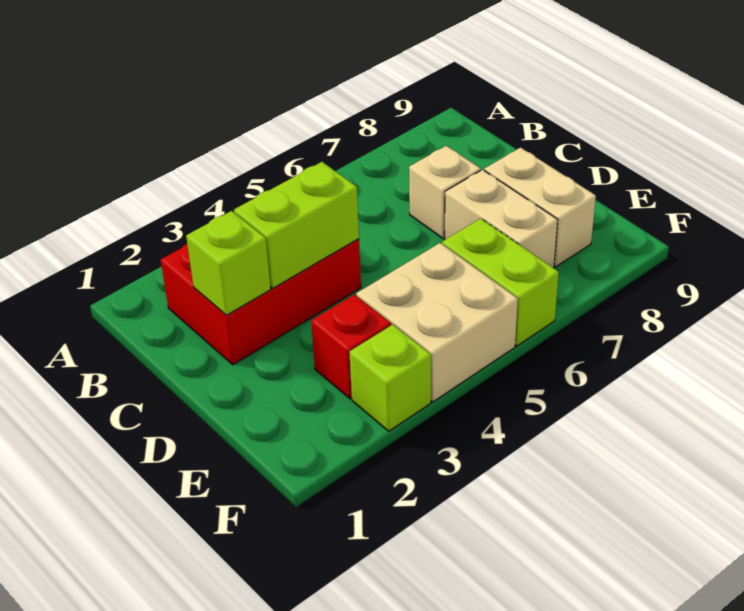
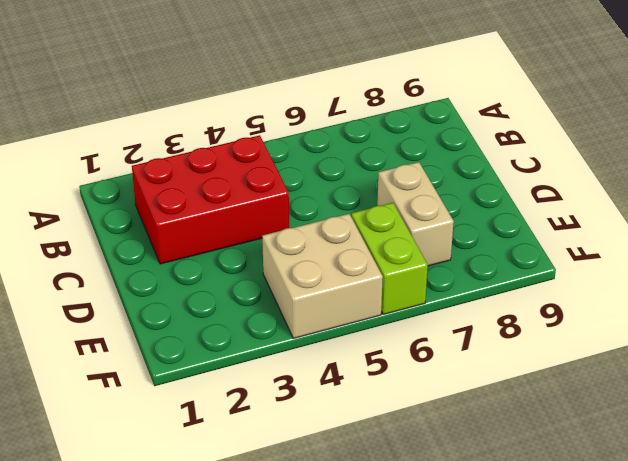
none -> tan brick C7 level 1
none -> tan brick D8:E8 level 1

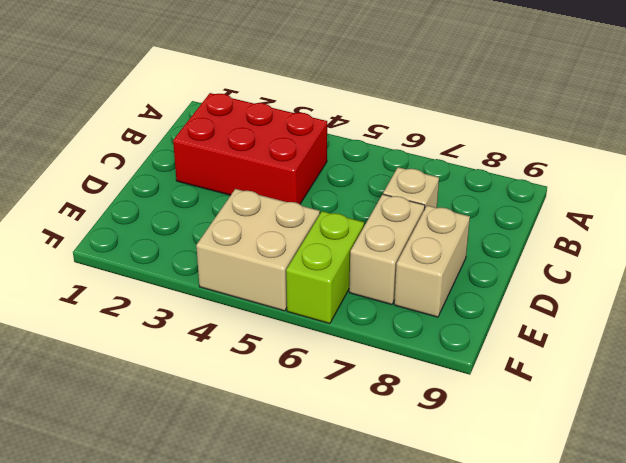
none -> red brick E3 level 1
none -> lime brick F3 level 1

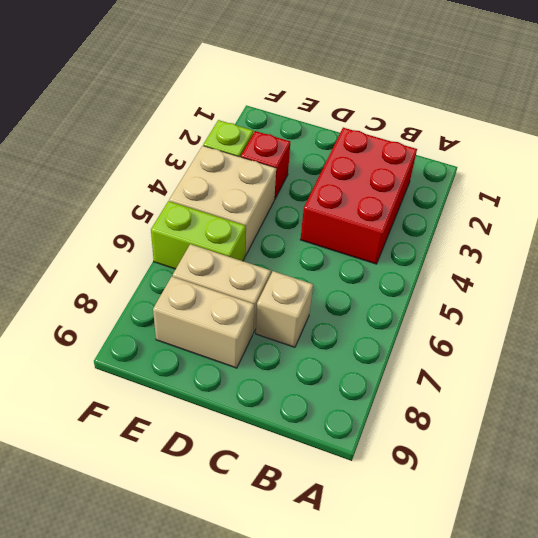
none -> lime brick C2 level 2
none -> lime brick C3:C4 level 2

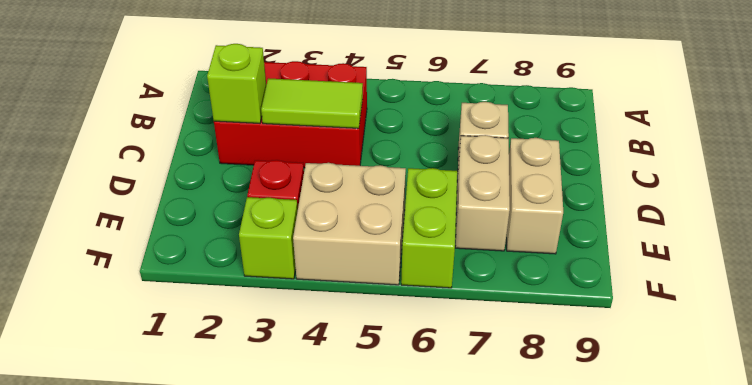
lime tile C3:C4 level 2 -> lime brick C3:C4 level 2

